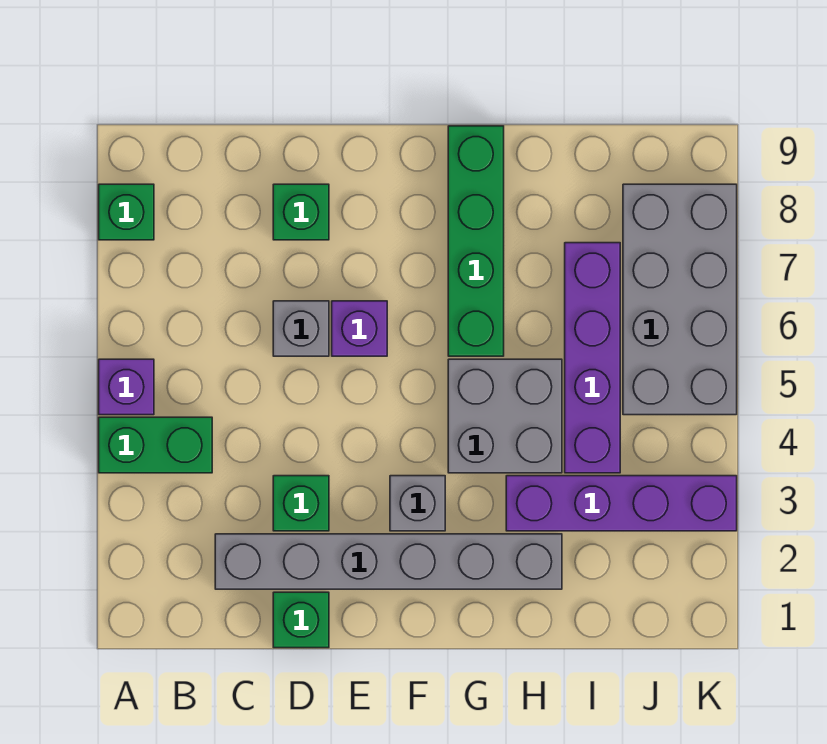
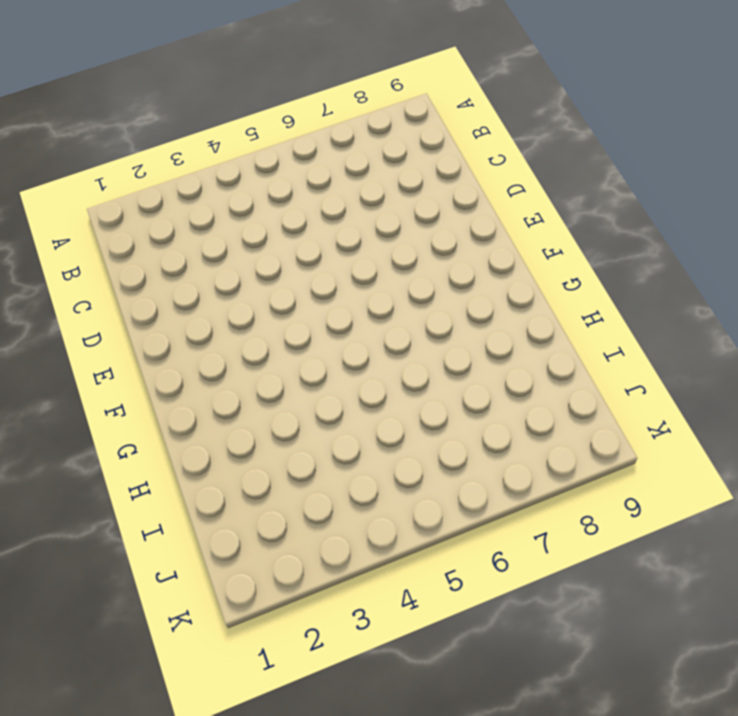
none -> green brick A4:B4 level 1
none -> purple brick A5 level 1
none -> green brick A8 level 1

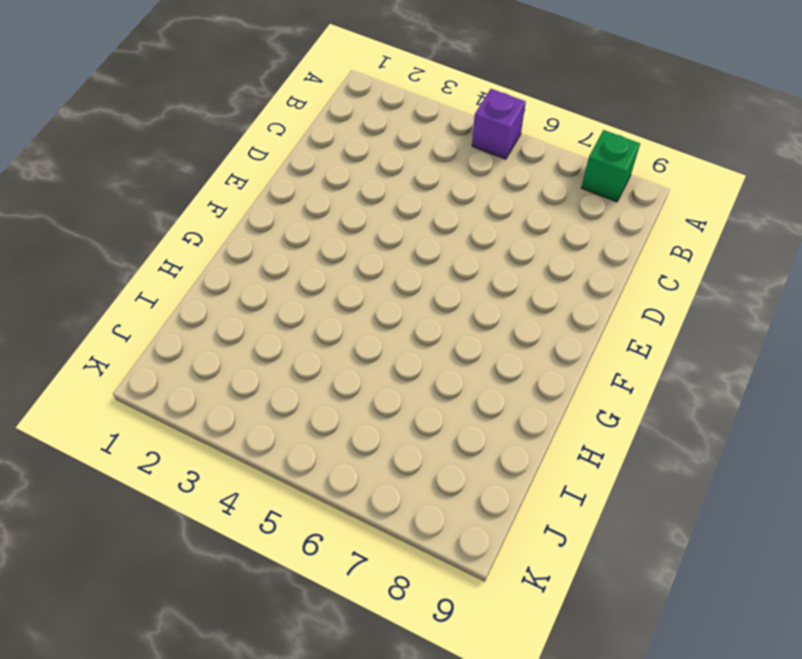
none -> green brick A4:B4 level 1
none -> grey brick C2:H2 level 1
none -> green brick D1 level 1

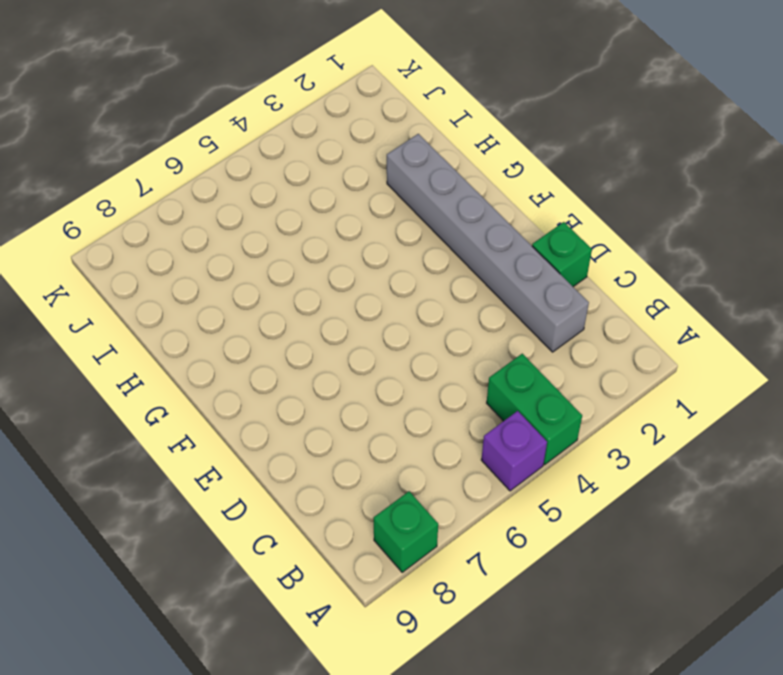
none -> green brick D3 level 1
none -> grey brick D6 level 1
none -> green brick D8 level 1

